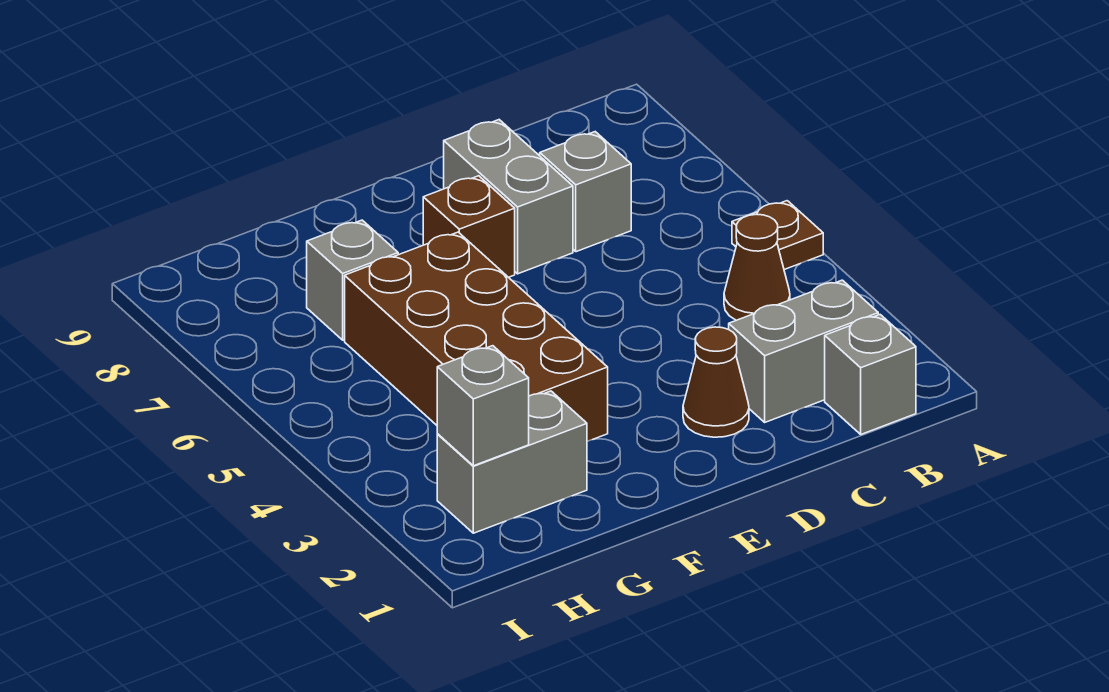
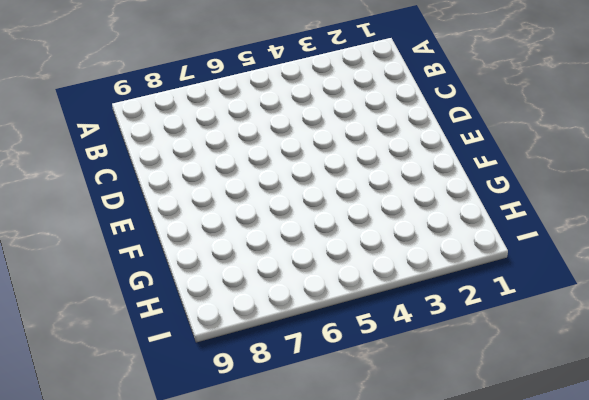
none -> brown plate A5 level 1
none -> grey brick B1 level 1
none -> grey brick B2:C2 level 1

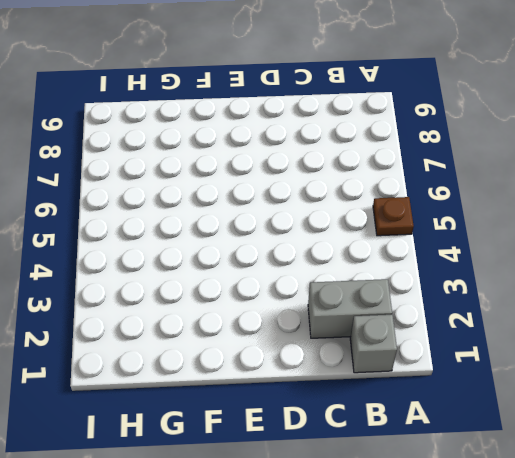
none -> brown cone B4 level 1
none -> grey brick C7 level 1
none -> brown cone D2 level 1

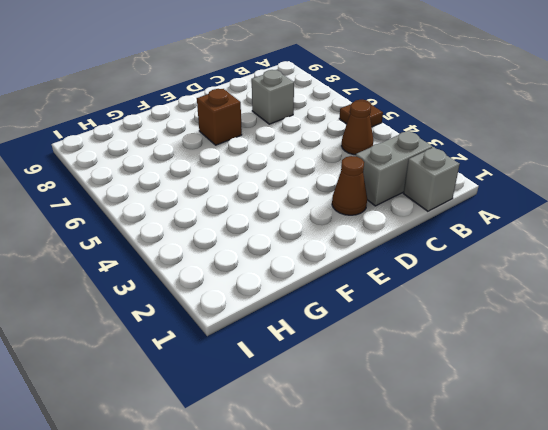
none -> grey brick D7:D8 level 1
none -> brown brick F3:G6 level 1
none -> grey brick G2:H2 level 1

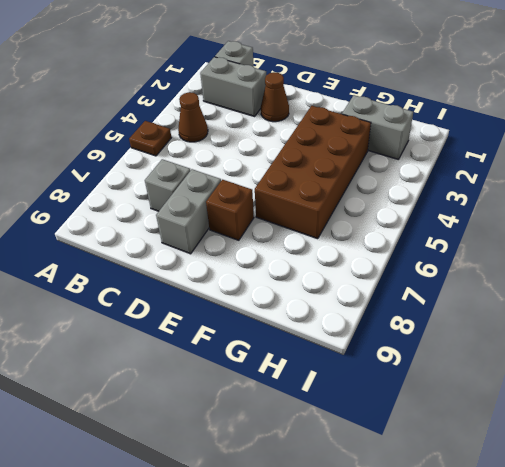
none -> grey brick G7 level 1
none -> grey brick H2 level 2

